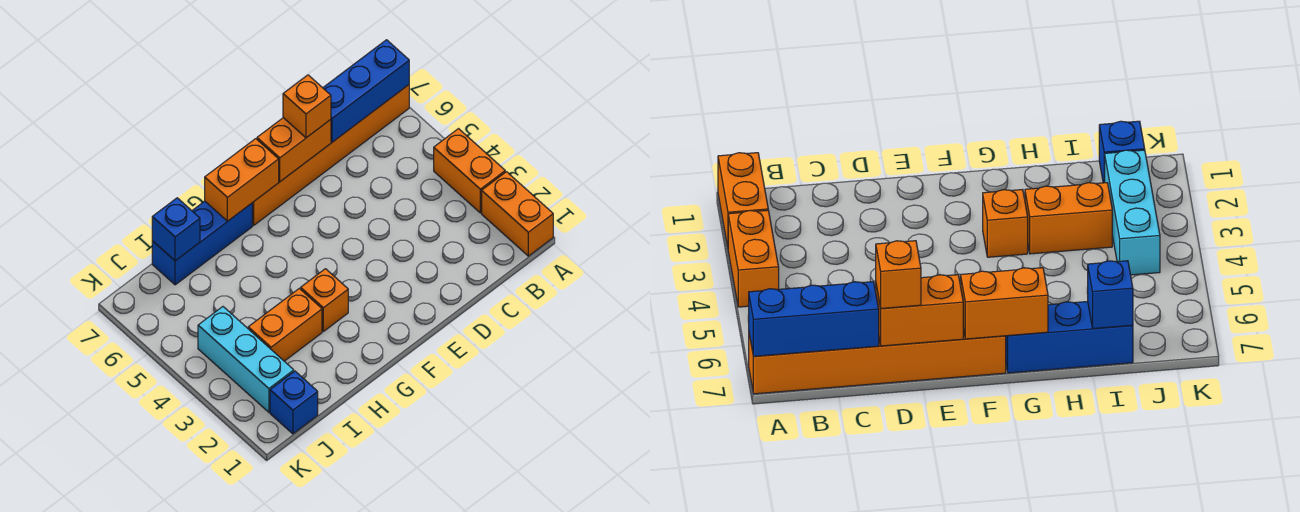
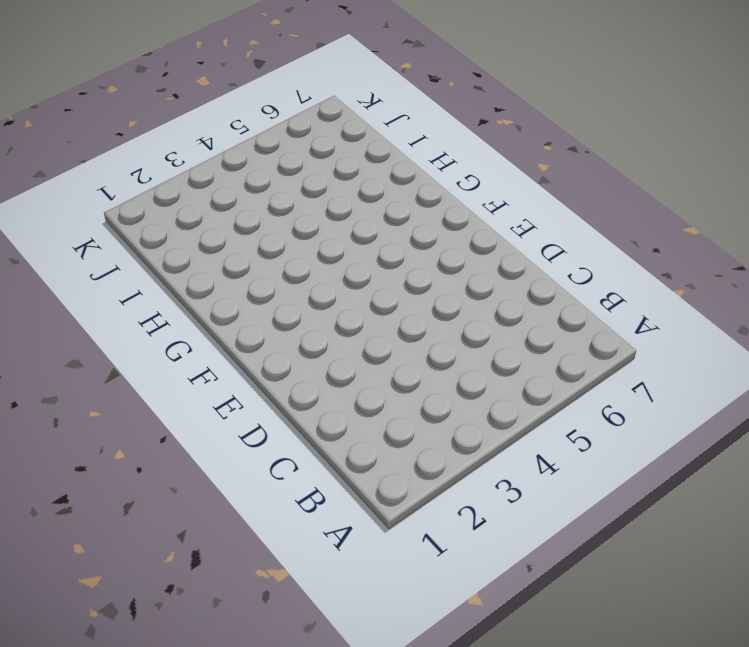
none -> orange brick A1:A2 level 1
none -> orange brick A3:A4 level 1
none -> orange brick A7:F7 level 1

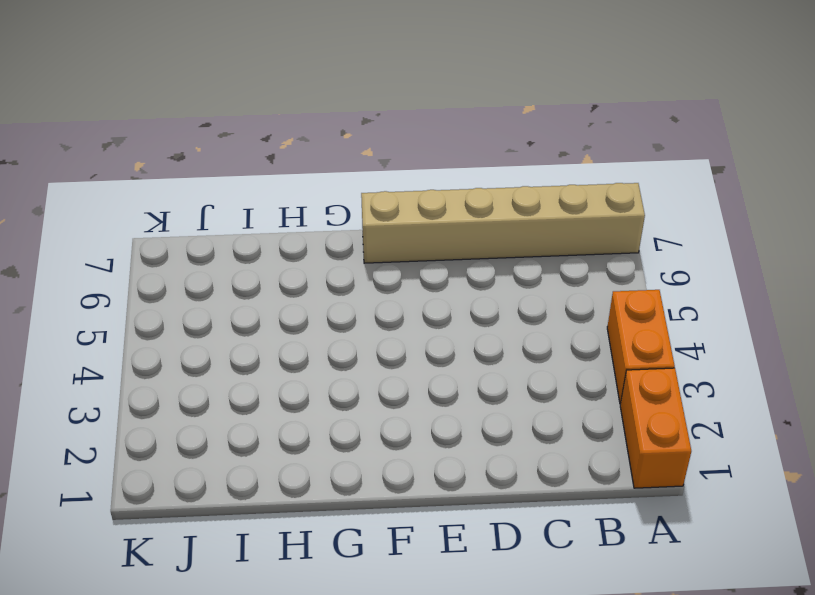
tan brick A7:F7 level 1 -> orange brick A7:F7 level 1
none -> orange brick G3 level 1
none -> blue brick G7:I7 level 1
none -> orange brick H3:I3 level 1

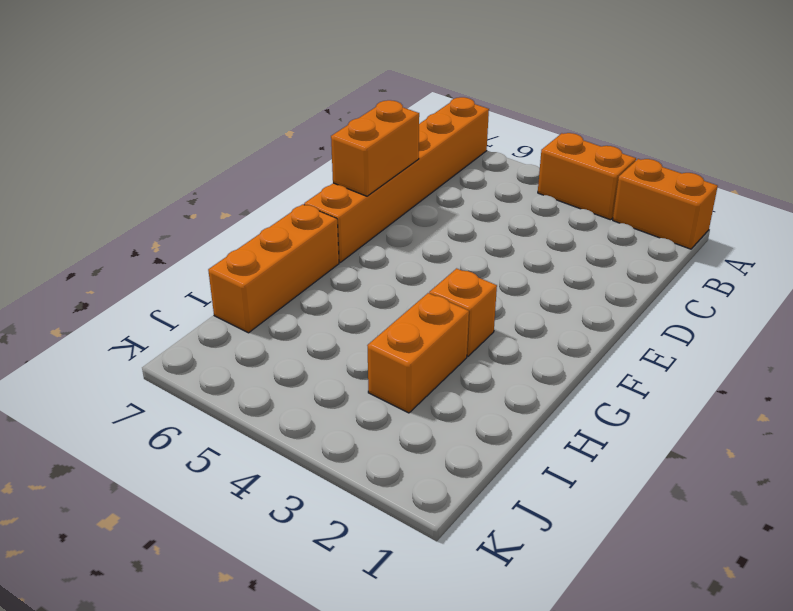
orange brick G7:I7 level 1 -> blue brick G7:I7 level 1
none -> blue brick J1 level 1
none -> cyan brick J2:J4 level 1
none -> blue brick A7:C7 level 2

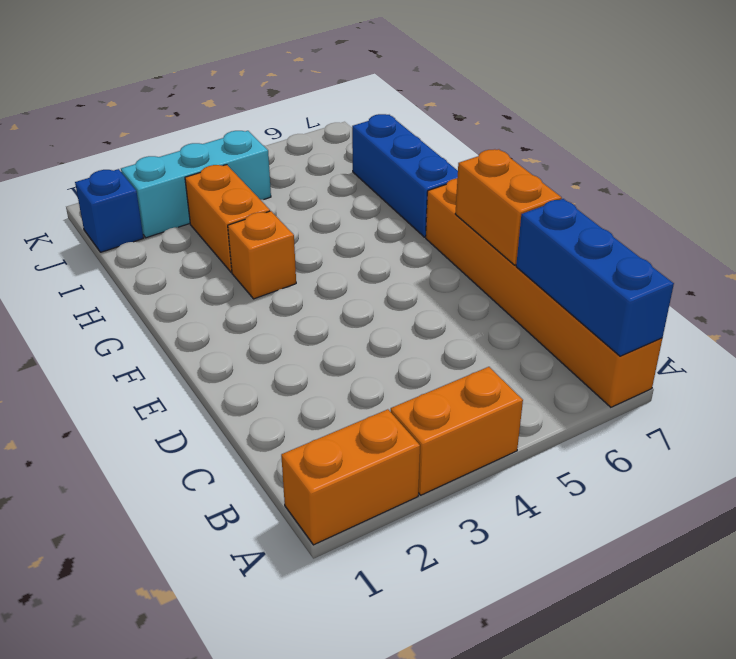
none -> orange brick F7:G7 level 2
none -> blue brick I7 level 2
none -> orange brick D7 level 3

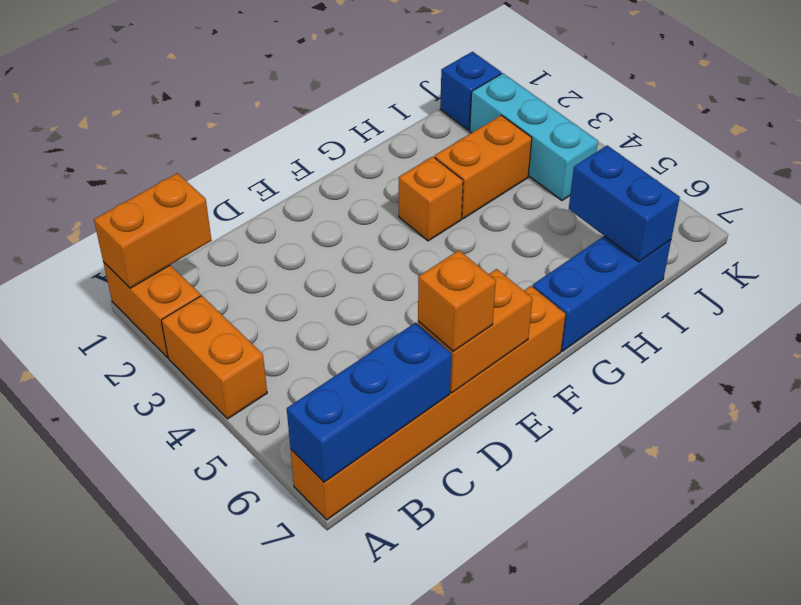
orange brick A1:B1 level 2 -> orange brick F7:G7 level 2
blue brick I6:I7 level 2 -> blue brick I7 level 2

